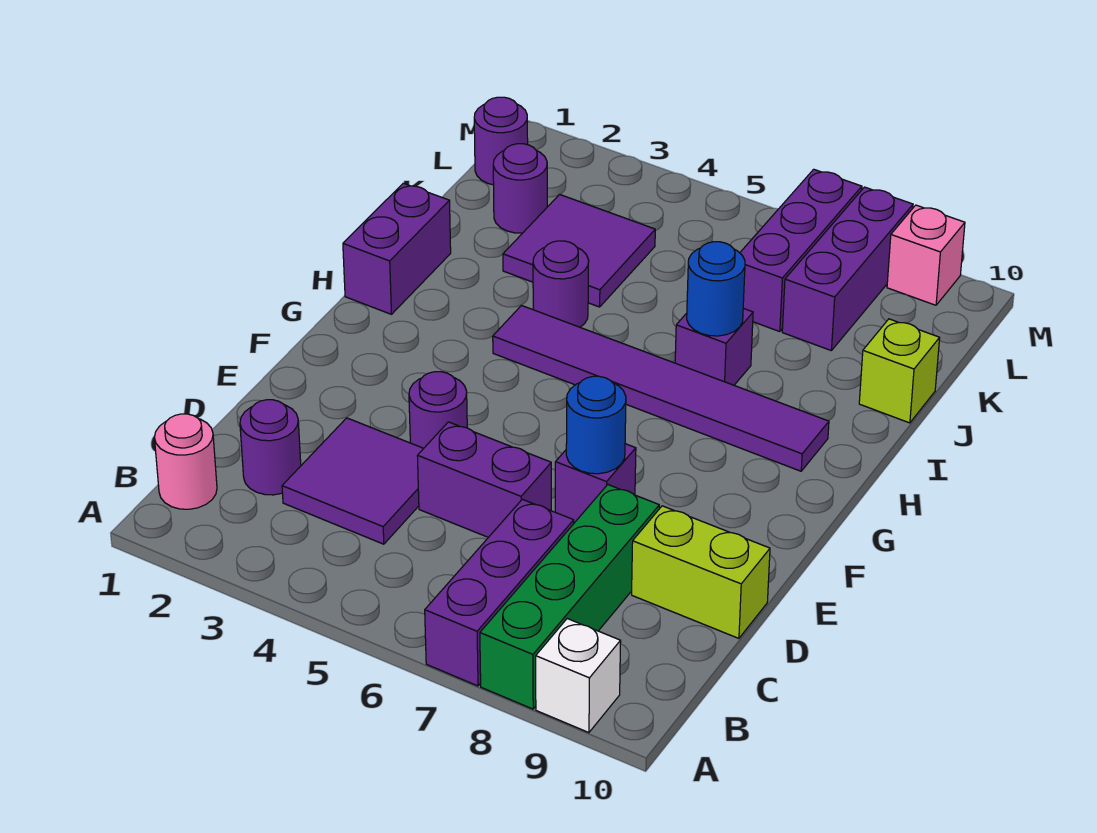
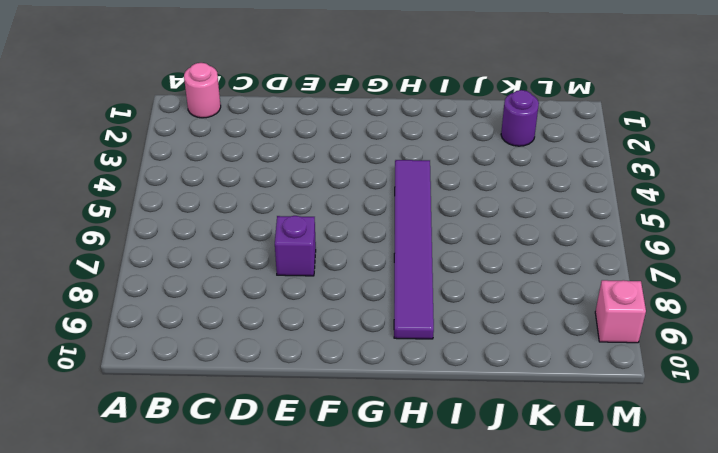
none -> purple brick A7:C7 level 1
none -> green brick A8:D8 level 1
none -> white brick A9 level 1

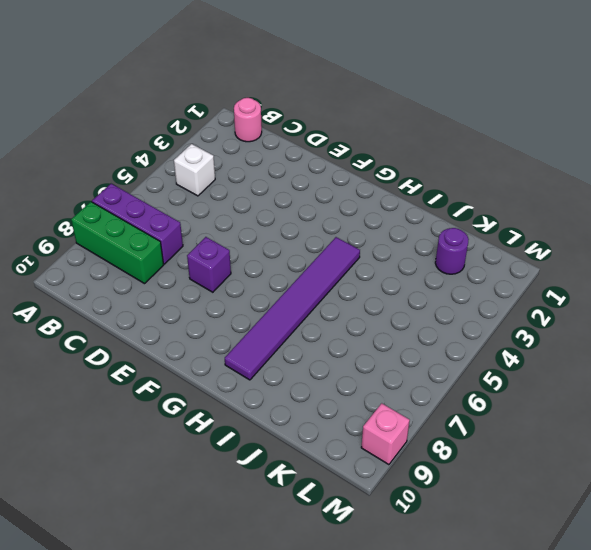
green brick A8:C8 level 1 -> green brick A8:D8 level 1
white brick B4 level 1 -> white brick A9 level 1
none -> purple round brick C2 level 1
none -> purple tile C3:D4 level 1
none -> purple brick D5:D6 level 1

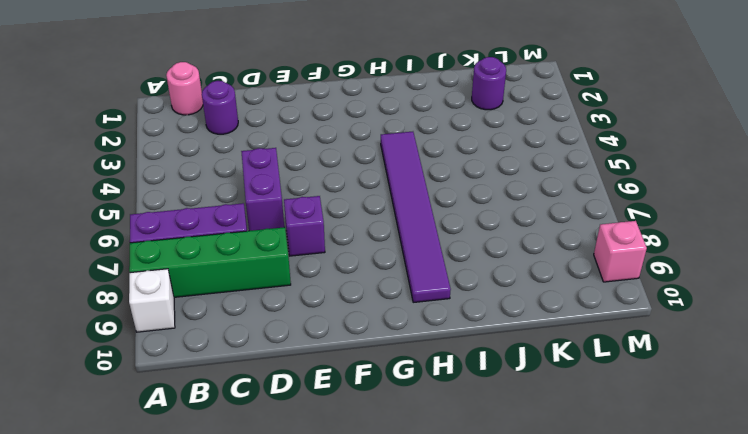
none -> purple tile C3:D4 level 1
none -> lime brick D9:D10 level 1
none -> purple round brick E4 level 1

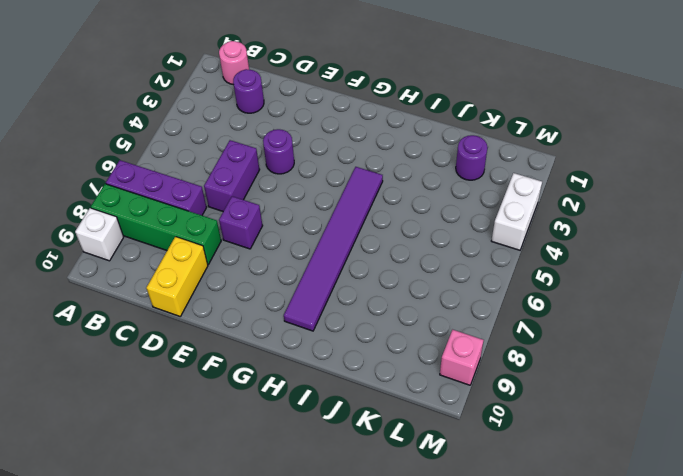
yellow brick D9:D10 level 1 -> lime brick D9:D10 level 1
white brick M3:M4 level 1 -> none
none -> purple tile C3:D4 level 1
none -> purple brick H1:I1 level 1
none -> purple round brick I4 level 1

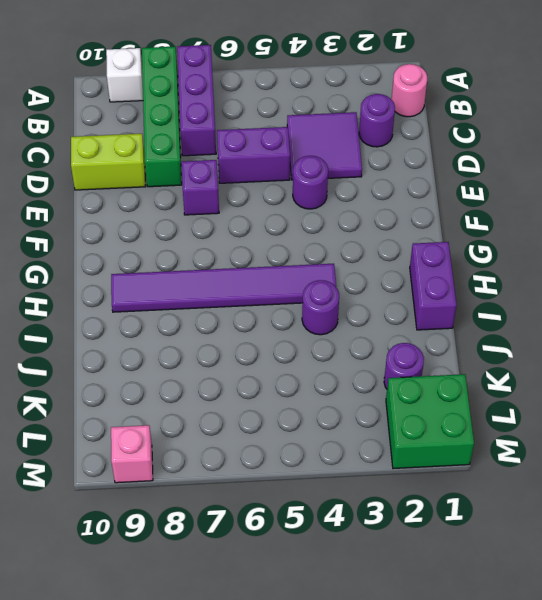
green brick L1:M2 level 1 -> purple round brick L1 level 1
none -> purple brick I7 level 1
none -> purple tile J3:K4 level 1
none -> lime brick J10 level 1

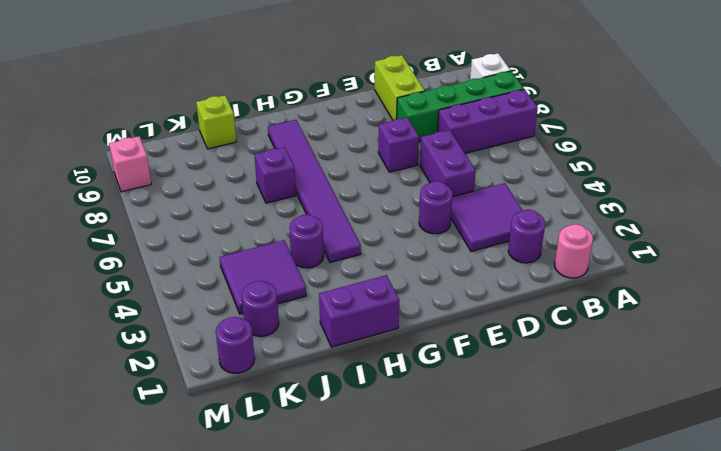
none -> purple brick K7:M7 level 1
none -> purple brick K8:M8 level 1
none -> blue round brick E7 level 2

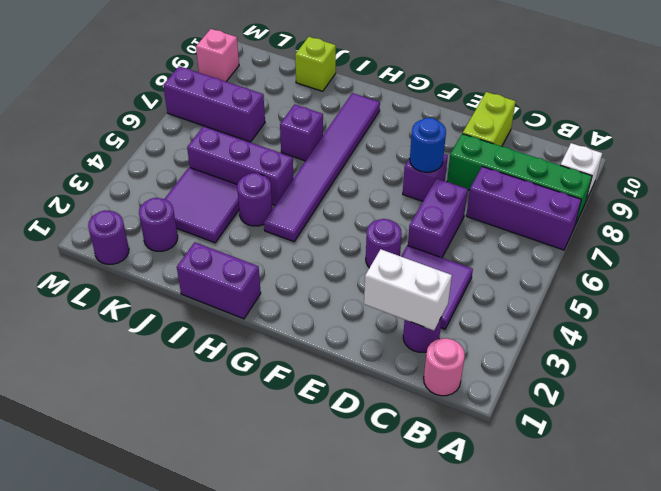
white brick C2:D2 level 2 -> none
purple brick I5:K5 level 1 -> purple brick K8:M8 level 1
none -> blue round brick I7 level 2

